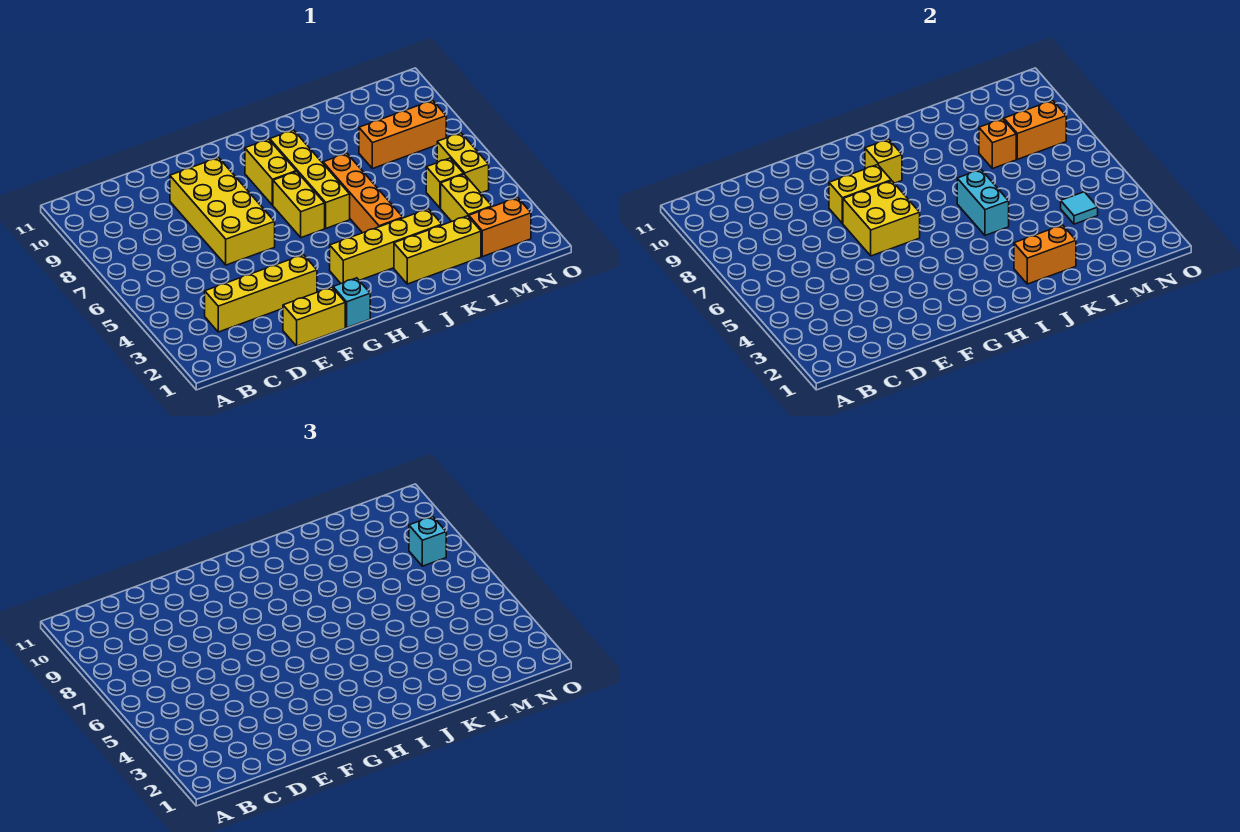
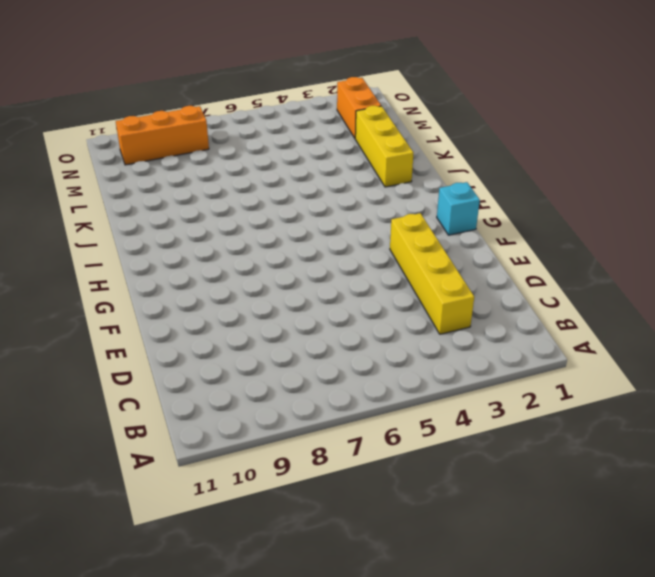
orange brick N8:N10 level 1 -> orange brick L8:N8 level 1
none -> yellow brick E1:F1 level 1
none -> yellow brick E6:F9 level 1
none -> yellow brick H3:K3 level 1

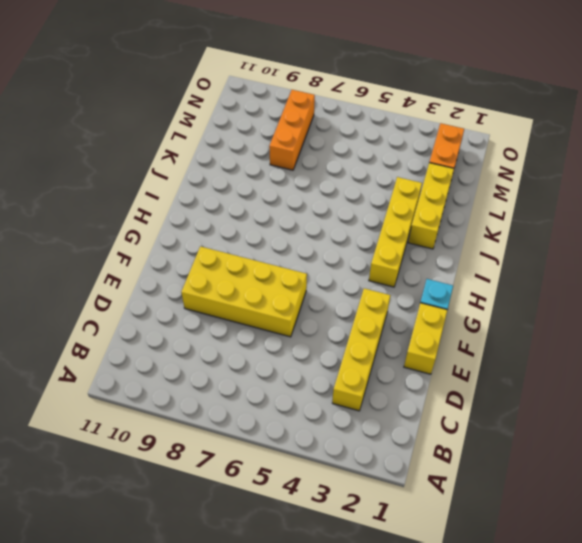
none -> yellow brick H6:H7 level 1
none -> yellow brick H8:H9 level 1
none -> yellow brick I6:I9 level 1

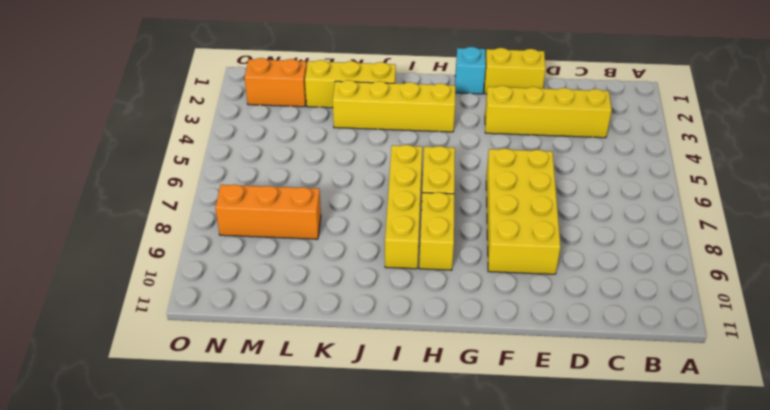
none -> orange brick J4:J7 level 1
none -> yellow brick M3:M4 level 1
none -> yellow brick M5 level 1

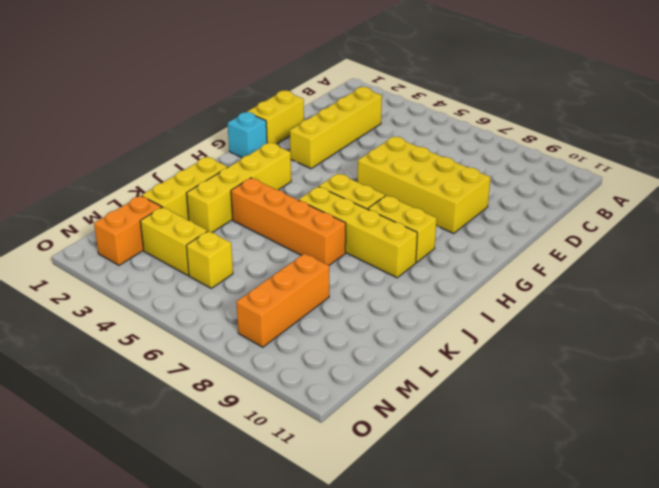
none -> yellow brick N5:N6 level 1
none -> yellow brick F6:G7 level 2
none -> yellow brick F8:G8 level 2

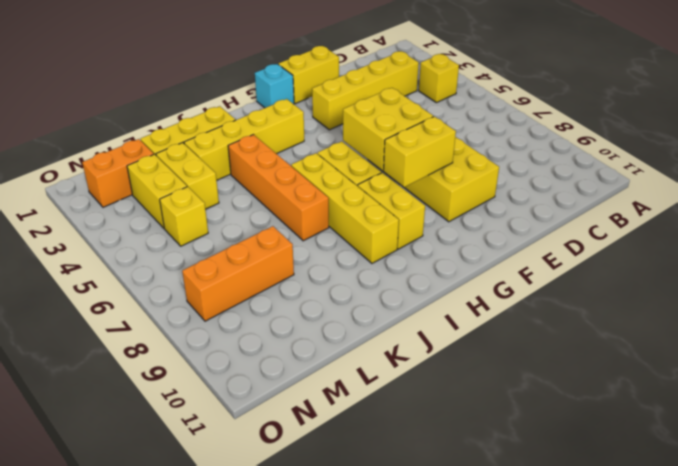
yellow brick B4 level 1 -> yellow brick H9 level 2
yellow brick L3:L4 level 1 -> yellow brick N5:N6 level 1
none -> orange brick J2:K2 level 2
none -> cyan brick J5:J6 level 2
none -> orange brick L8 level 2

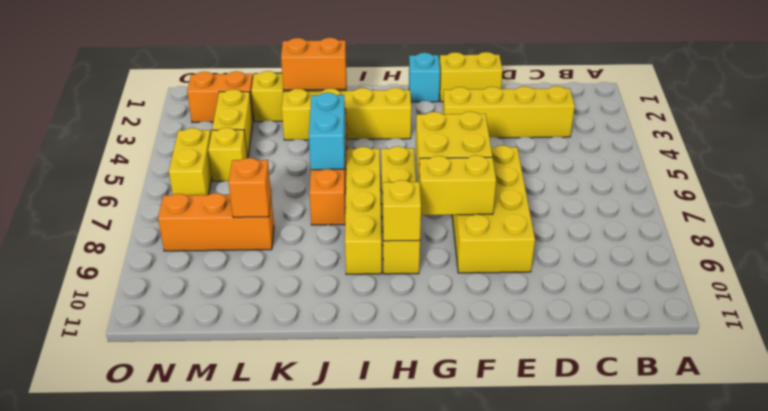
none -> cyan tile M4 level 2
none -> orange brick M8:N8 level 2
none -> cyan brick N8 level 3

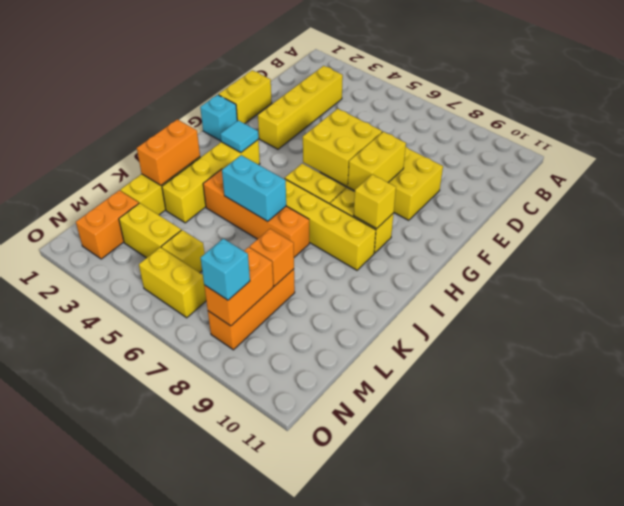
cyan tile H3 level 2 -> cyan tile M4 level 2

